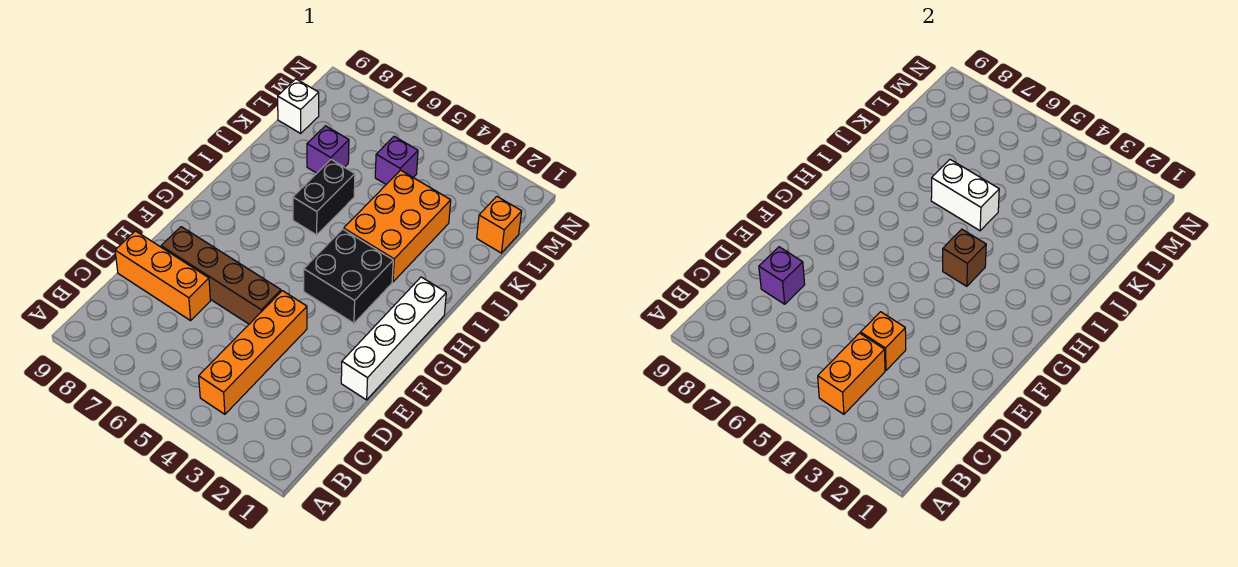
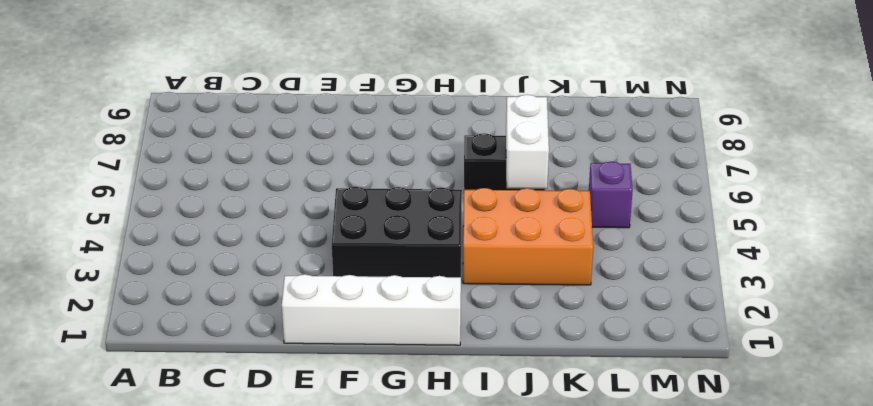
black brick F3:H4 level 1 -> black brick G3:H4 level 1
none -> orange brick B4:E4 level 1
none -> orange brick D7:D9 level 1
none -> brown brick E5:E8 level 1

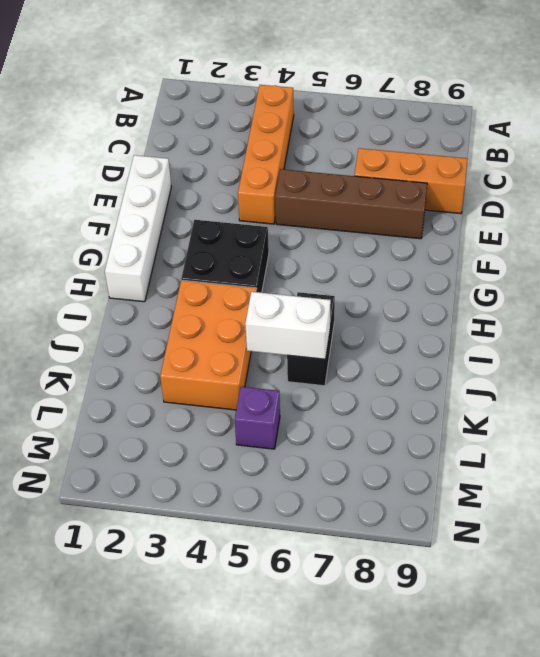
none -> purple brick K7 level 1
none -> orange brick L1 level 1
none -> white brick L9 level 1

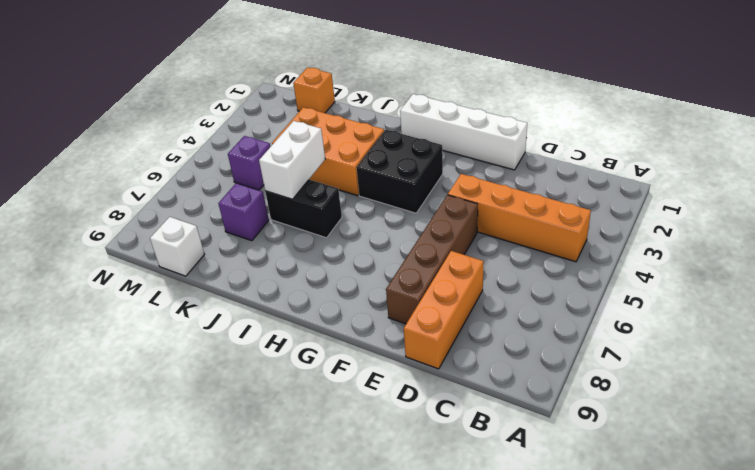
none -> orange brick B4:C4 level 2
none -> orange brick D4 level 2
none -> purple brick D8 level 2

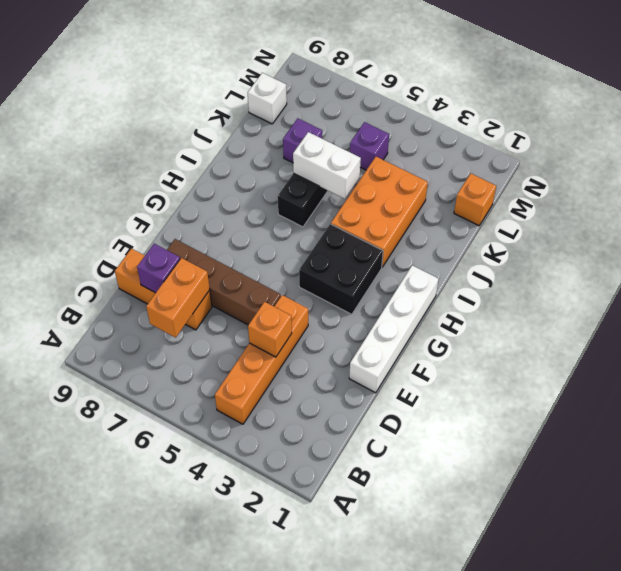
orange brick C7:D7 level 2 -> orange brick B4:C4 level 2
none -> brown brick H4 level 2

